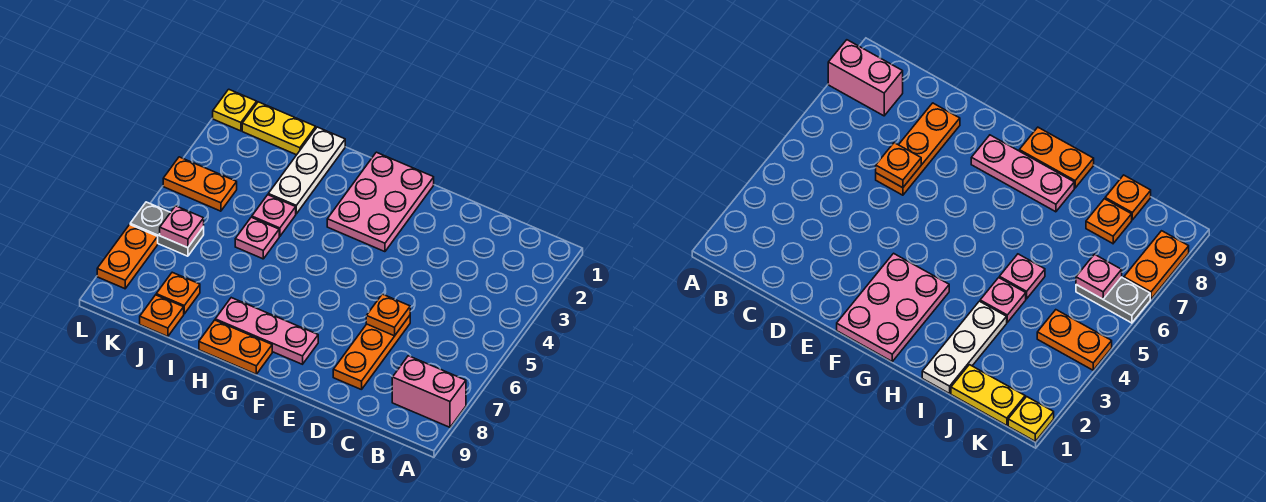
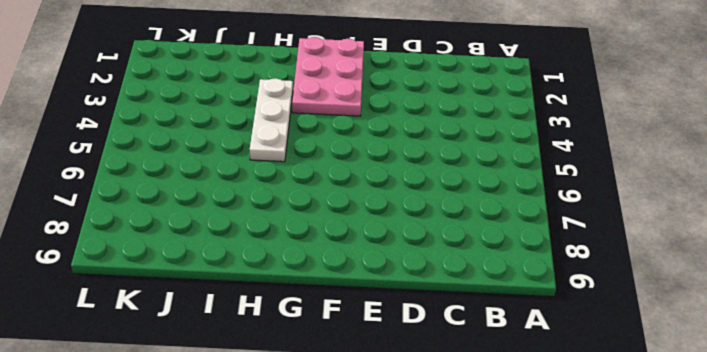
white plate H3:H5 level 1 -> white plate I1:I3 level 1
none -> pink brick A8:B8 level 1
none -> orange plate D6:D8 level 1
none -> pink plate F8:H8 level 1

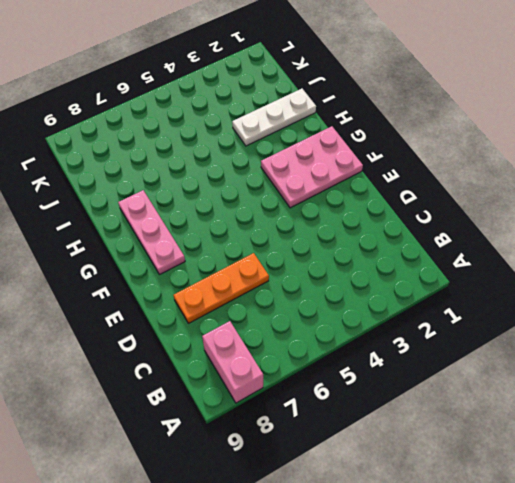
none -> orange plate G9:H9 level 1
none -> pink plate I4 level 1
none -> pink plate I5 level 1

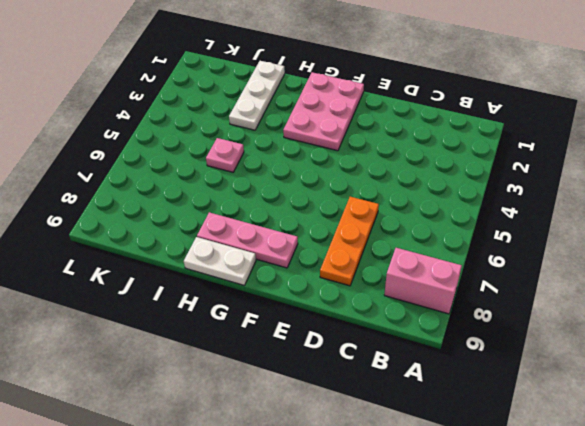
white plate G9:H9 level 1 -> orange plate G9:H9 level 1
none -> pink plate I4 level 1
none -> yellow plate J1:K1 level 1
none -> orange plate J8 level 1

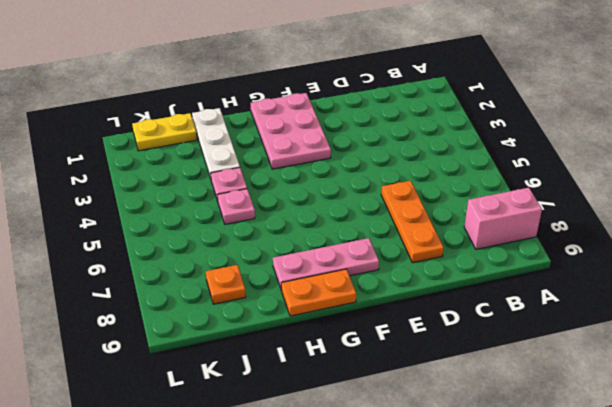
none -> orange plate J9 level 1
none -> orange plate K4:L4 level 1
none -> grey plate K6:L6 level 1

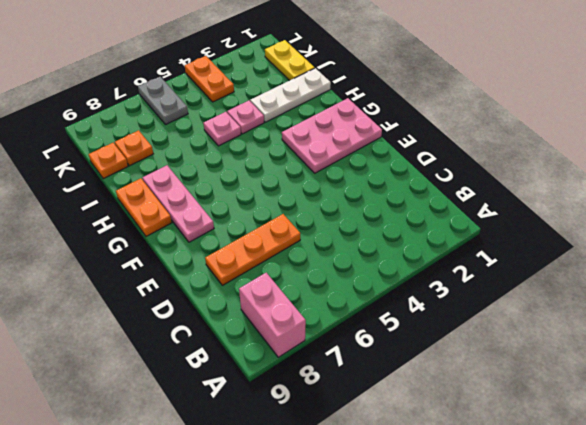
none -> yellow plate L1 level 1
none -> orange plate L7:L8 level 1
none -> orange plate D6 level 2

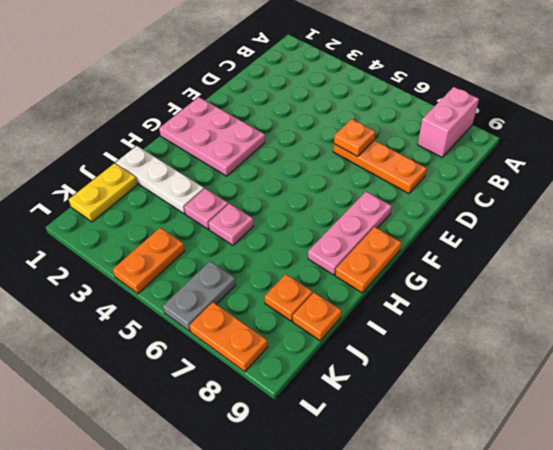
none -> yellow plate L1 level 1
none -> pink plate K6 level 2

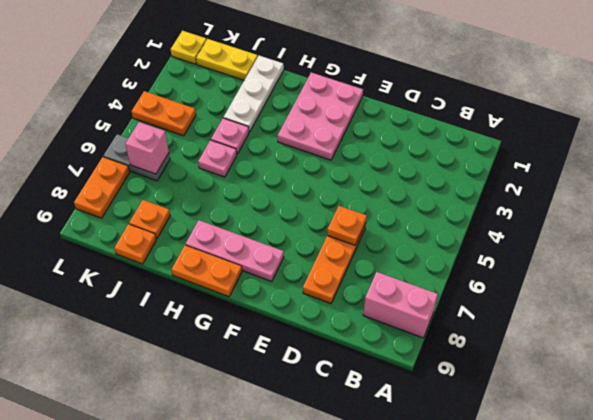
pink brick K6 level 2 -> pink plate K6 level 2

